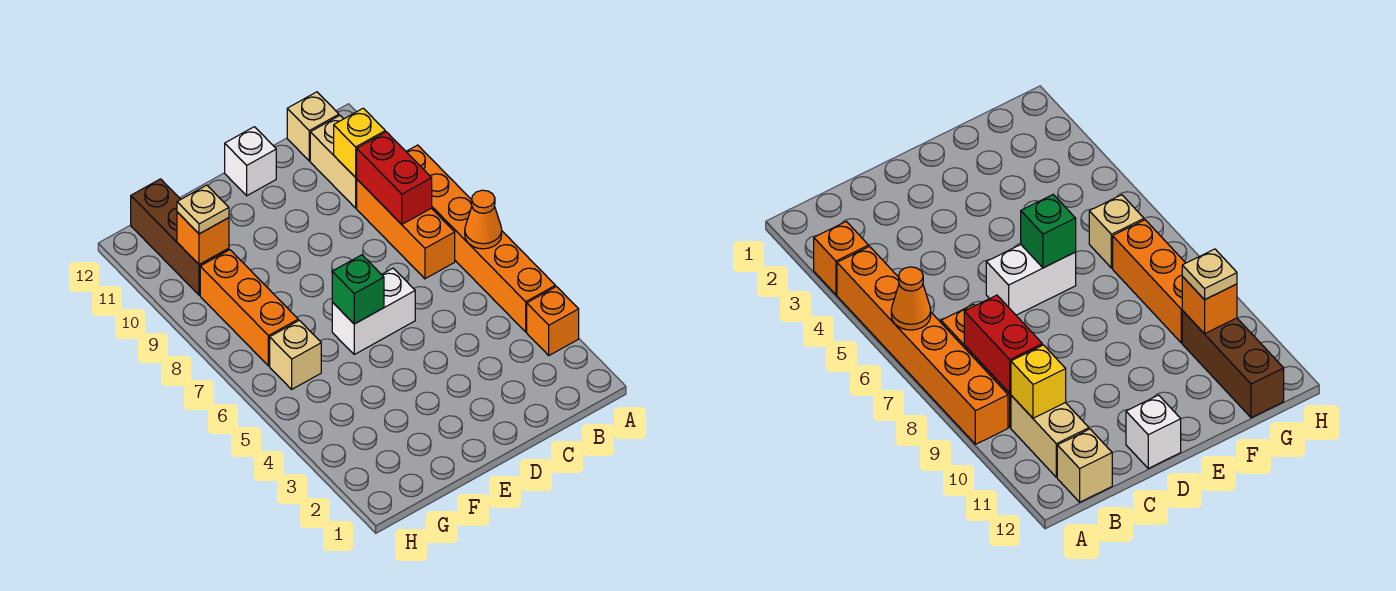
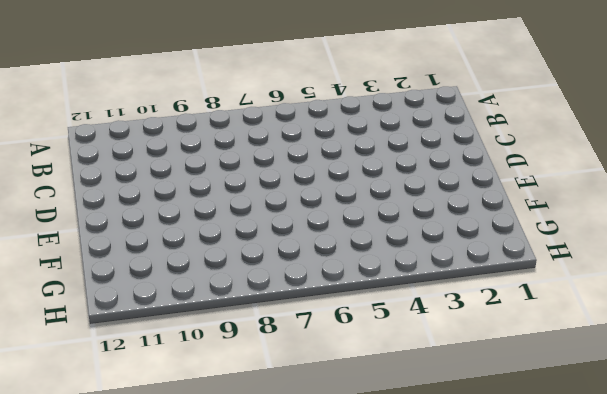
none -> orange brick A3 level 1
none -> orange brick A4:A9 level 1
none -> orange brick B7:B9 level 1

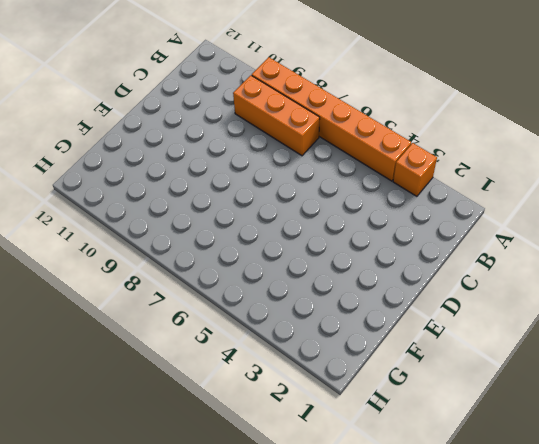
none -> tan brick B10:B11 level 1
none -> tan brick B12 level 1
none -> white brick D6:E6 level 1

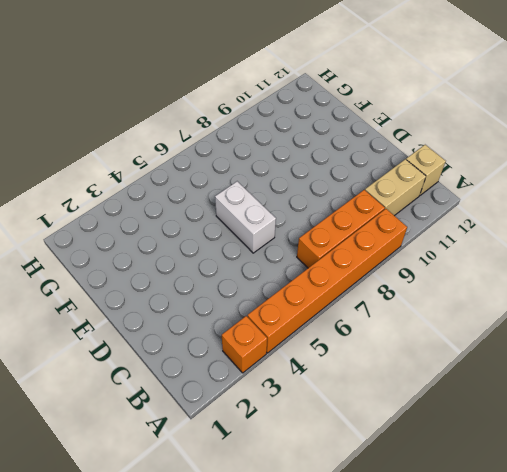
none -> white brick D12 level 1
none -> tan brick G6 level 1
none -> orange brick G7:G9 level 1

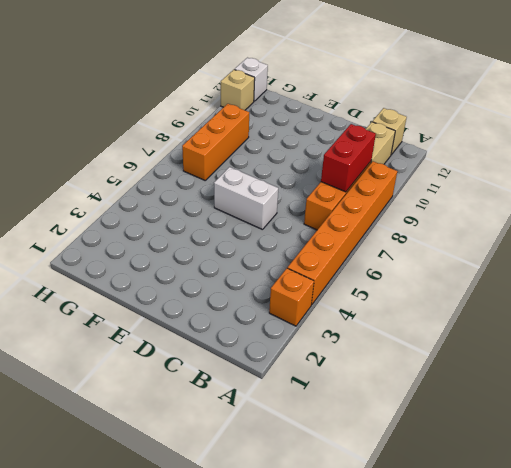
tan brick H11 level 1 -> tan brick G6 level 1
white brick H12 level 1 -> white brick D12 level 1
none -> brown brick G10:G12 level 1
none -> orange cone A6 level 2
none -> yellow brick B10 level 2

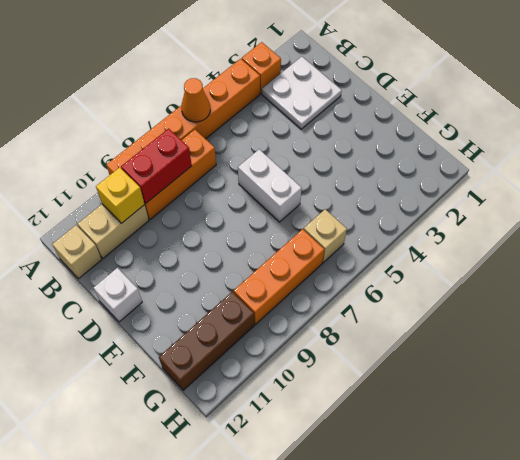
white plate B2:C3 level 1 -> none
none -> green brick E6 level 2
none -> orange brick G10 level 2
none -> tan plate G10 level 3

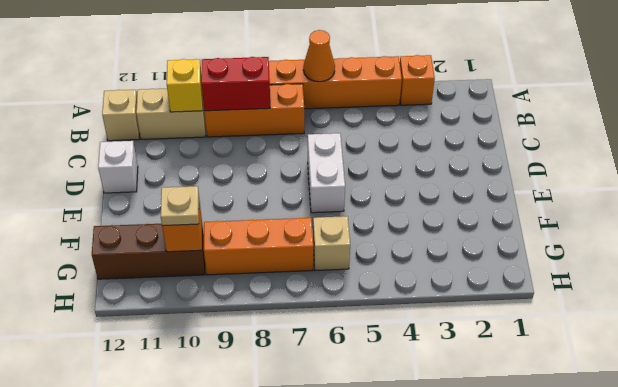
none -> green brick E6 level 2

